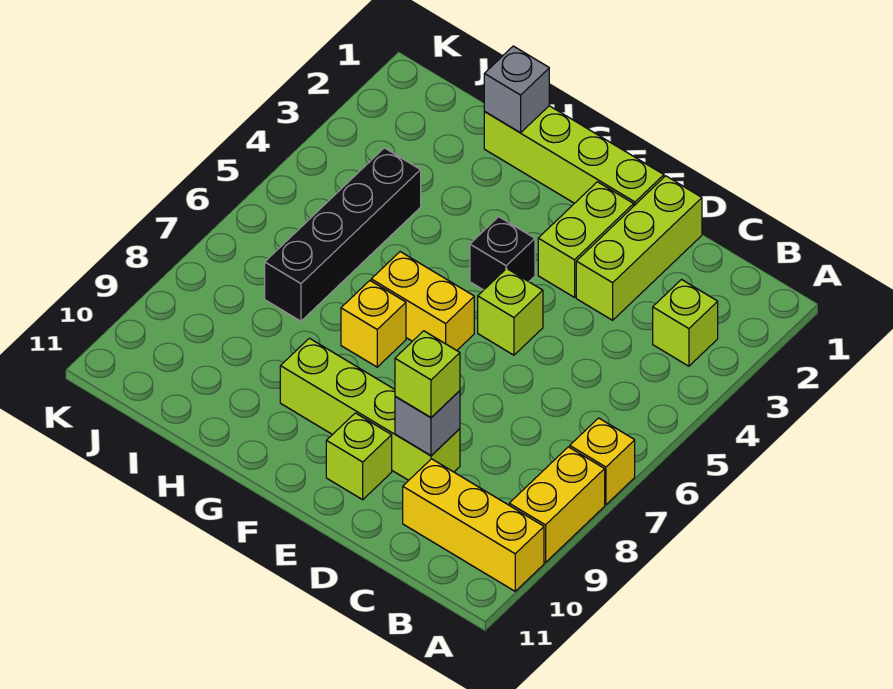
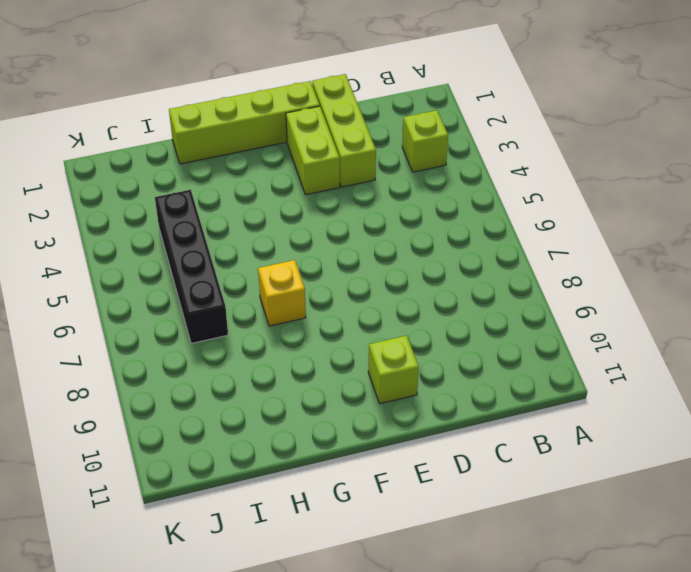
none -> yellow brick A7 level 1
none -> yellow brick A8:A9 level 1
none -> yellow brick A10:C10 level 1

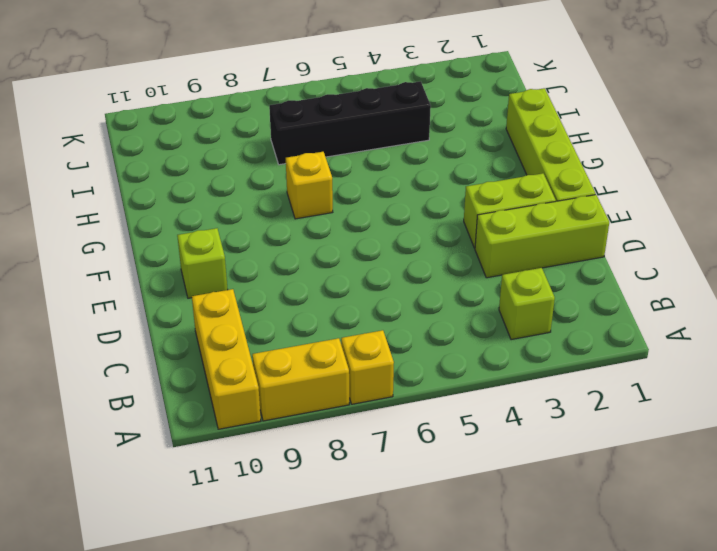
none -> lime brick D9:G9 level 1
none -> lime brick E5 level 1
none -> black brick F4 level 1

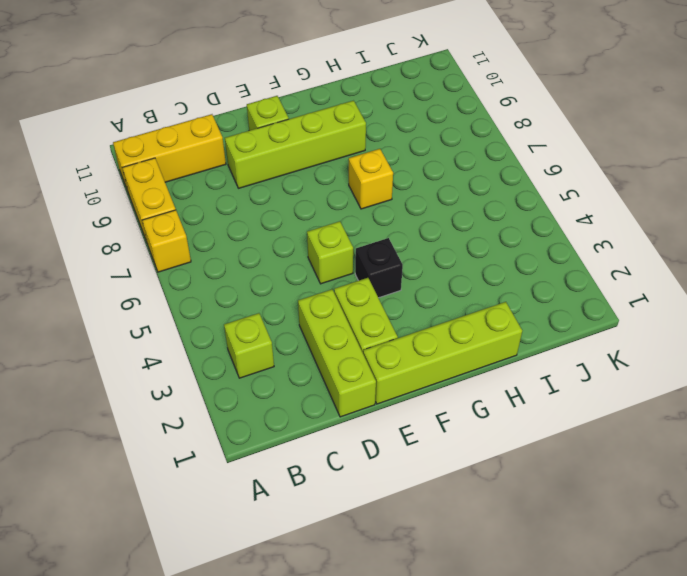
none -> yellow brick F6:G6 level 1
none -> black brick I4:I7 level 1
none -> grey brick D9 level 2

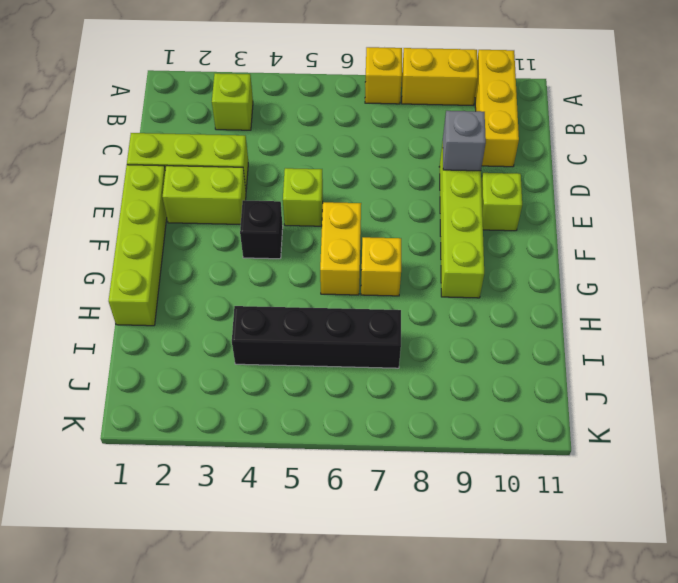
none -> grey brick H1 level 2
none -> lime brick D9 level 3

